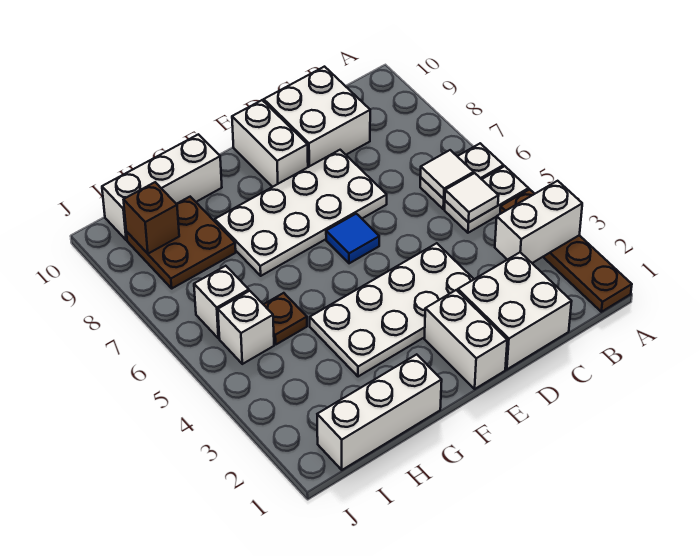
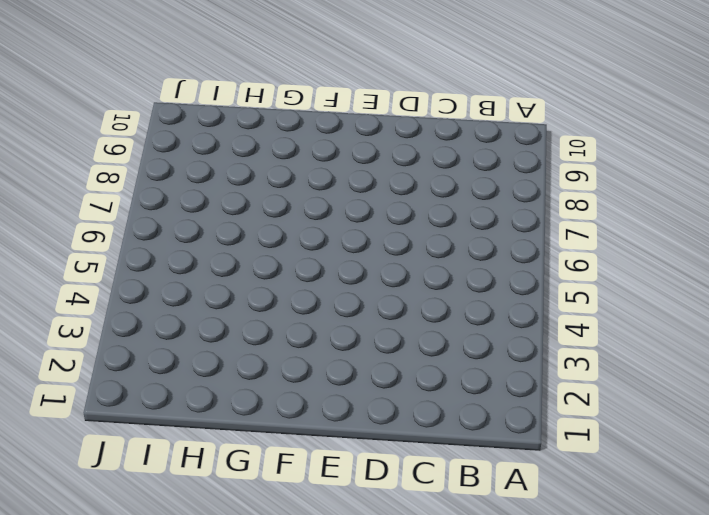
none -> brown plate A1:A4 level 1
none -> white plate A5:B5 level 1
none -> white plate A6:B6 level 1

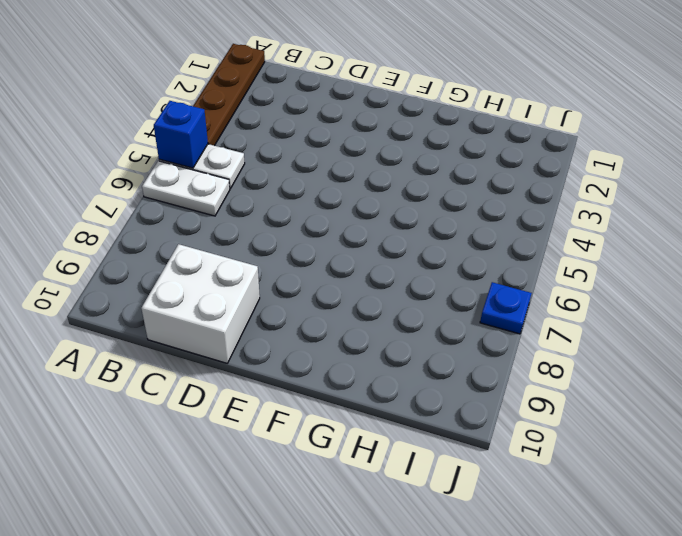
blue brick A5 level 2 -> none
blue plate J7 level 1 -> none
none -> white brick C1:D2 level 1
none -> white plate D3:G4 level 1
none -> white plate D7:G8 level 1

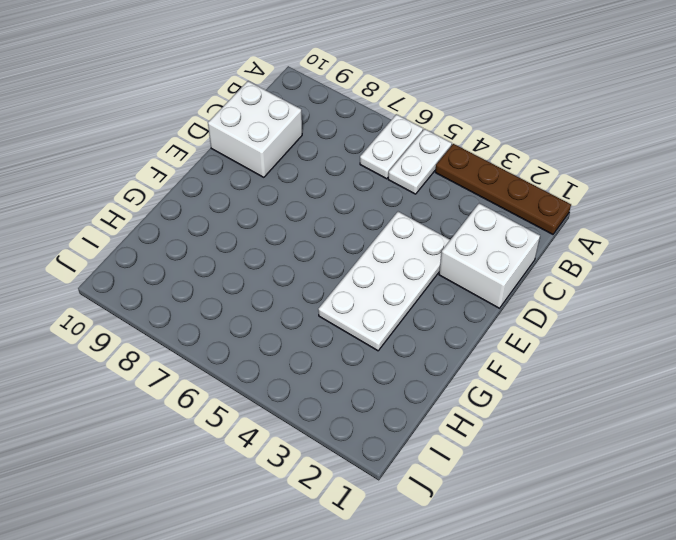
none -> white plate D7:G8 level 1
none -> white brick E1:E2 level 1
none -> blue tile E6 level 1

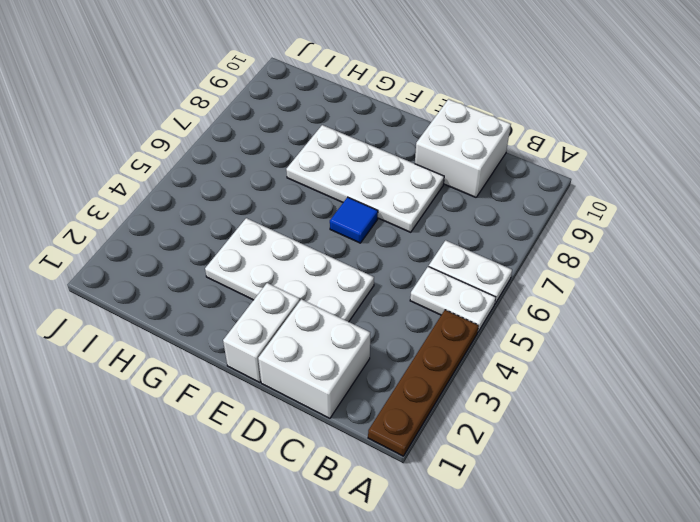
none -> white brick E9:E10 level 1
none -> white brick G1:I1 level 1
none -> white brick G10:I10 level 1

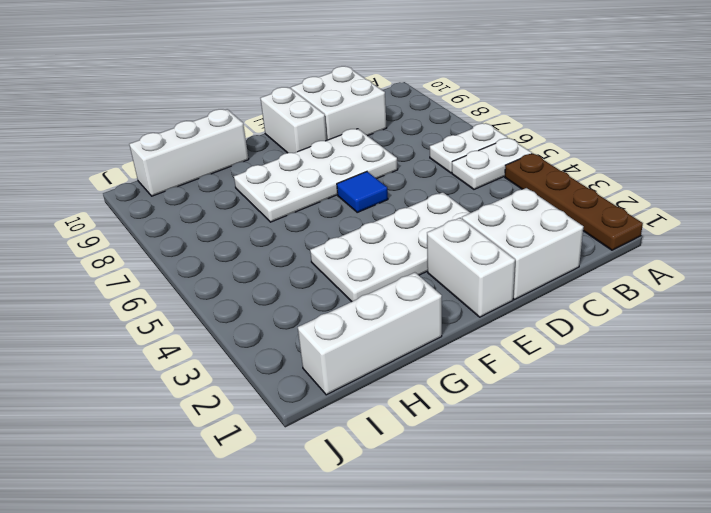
none -> brown plate H5 level 1
none -> brown plate H8:I9 level 1
none -> white brick I5 level 1

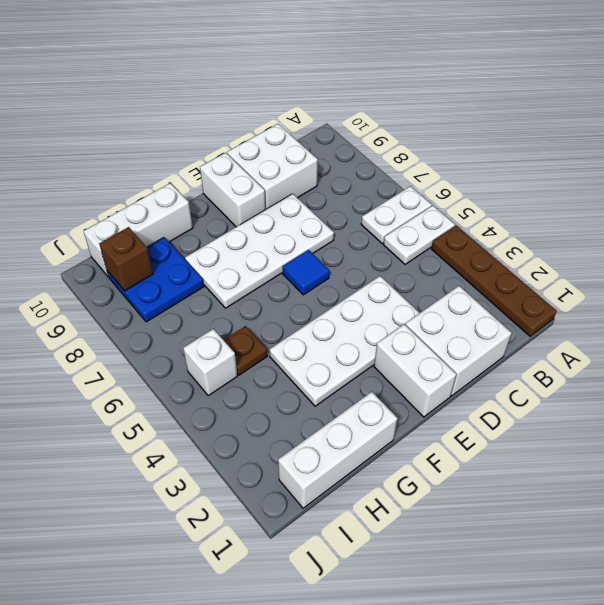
blue plate H8:I9 level 1 -> brown plate H8:I9 level 1
none -> white brick I6 level 1
none -> white brick A3:B3 level 2
none -> white tile B5 level 2

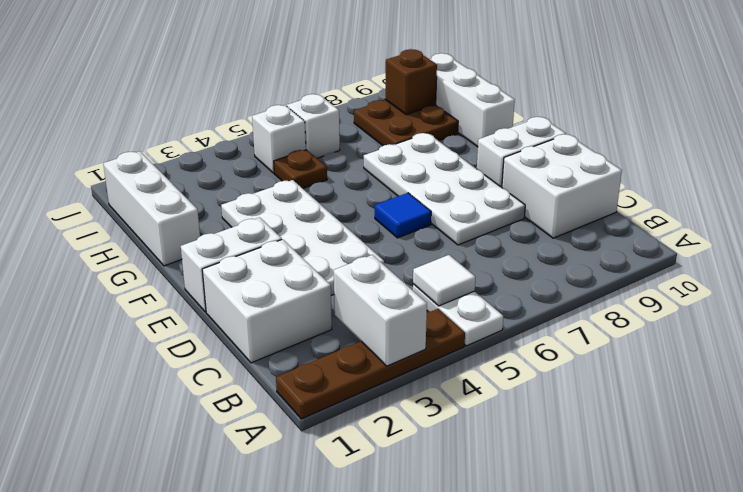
none -> white plate A6:B6 level 1
none -> white tile B6 level 2

